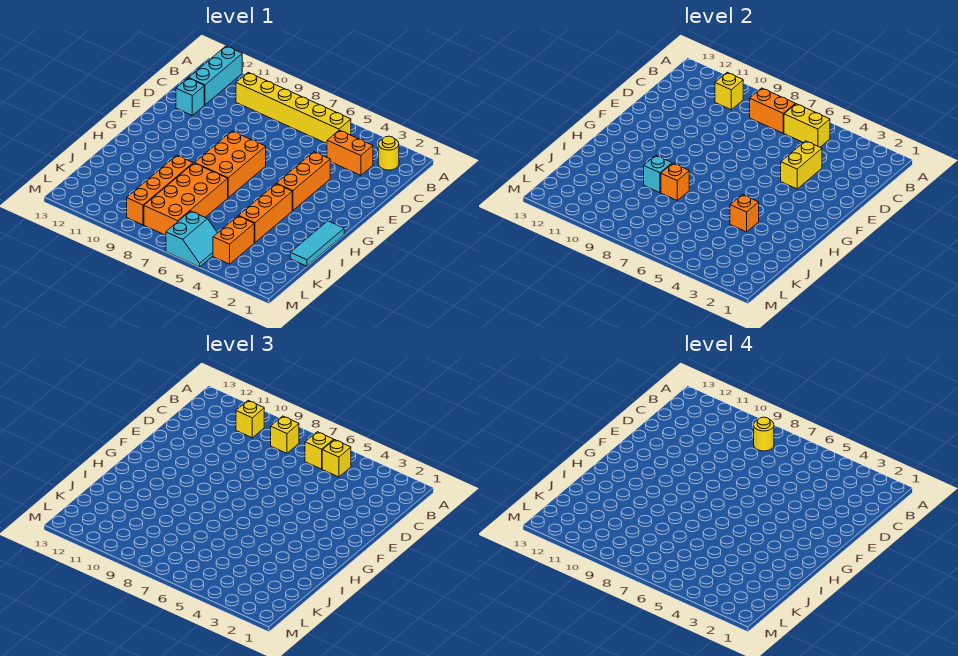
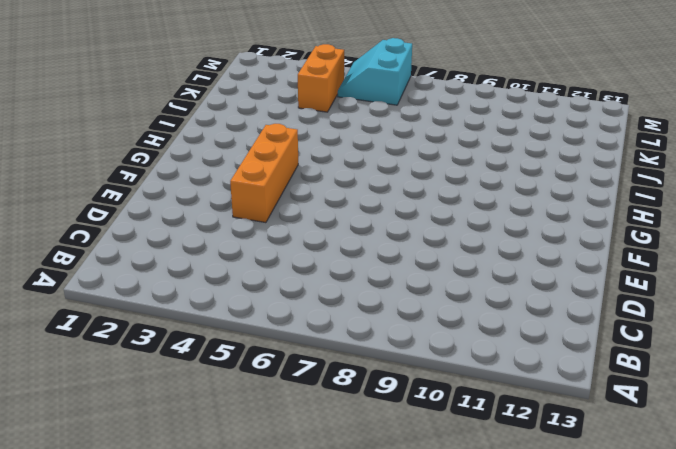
none -> cyan brick A12:C12 level 1
none -> yellow round brick B2 level 1
none -> yellow brick B5:B10 level 1

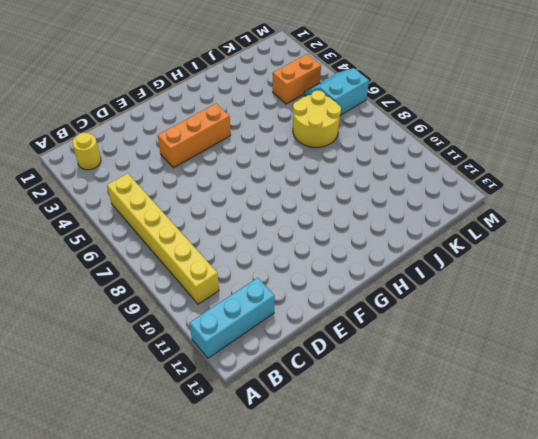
yellow round brick J6:K7 level 1 -> orange brick I7:L8 level 1
none -> orange brick C3:C4 level 1
none -> cyan brick D12 level 1
none -> orange brick F7:H8 level 1

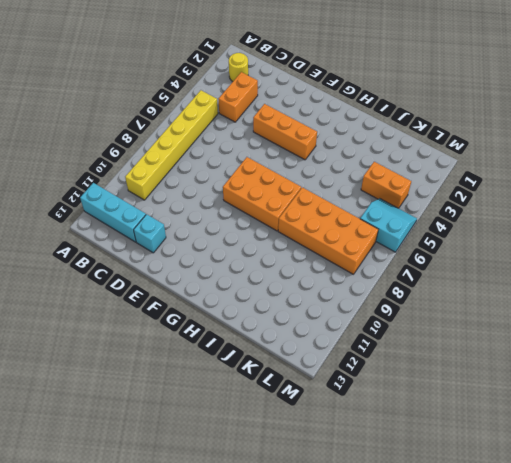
none -> cyan tile H1:J1 level 1
none -> orange brick H4:J4 level 1
none -> orange brick I9:L9 level 1

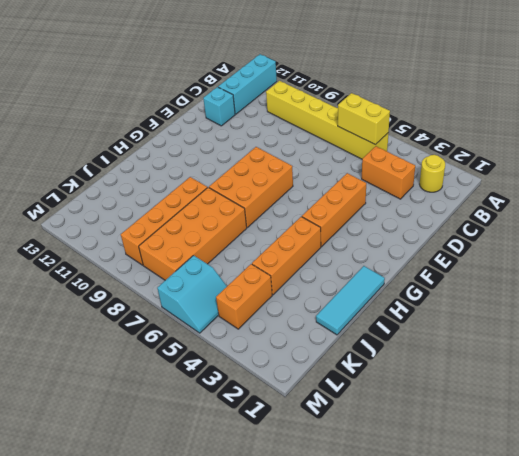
none -> orange brick B7:B8 level 2
none -> yellow brick B10 level 2
none -> yellow brick D4:E4 level 2

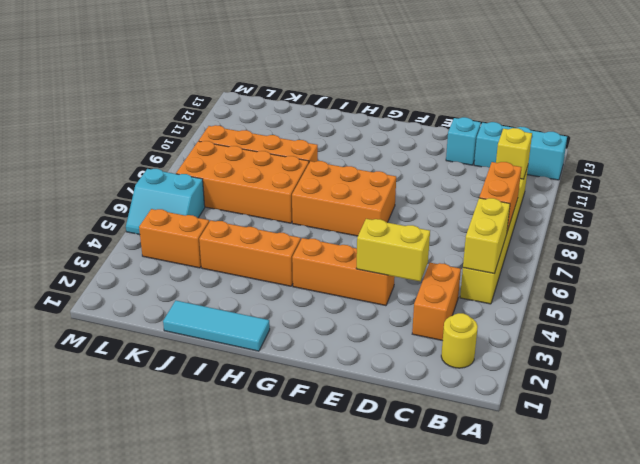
none -> orange brick I4 level 2
none -> orange brick I8 level 2
none -> cyan brick I9 level 2

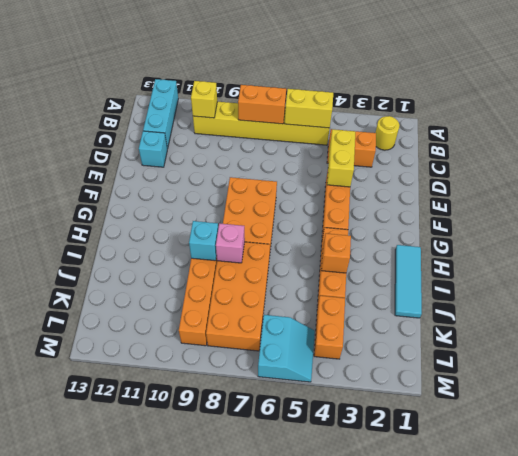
pink brick I8 level 2 -> orange brick I8 level 2
none -> yellow brick B5 level 3
none -> yellow brick B6 level 3
none -> yellow brick B8 level 3

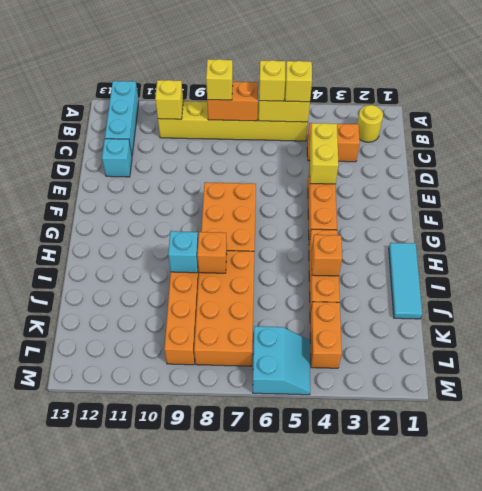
none -> yellow brick B10 level 3
none -> yellow round brick B8 level 4

